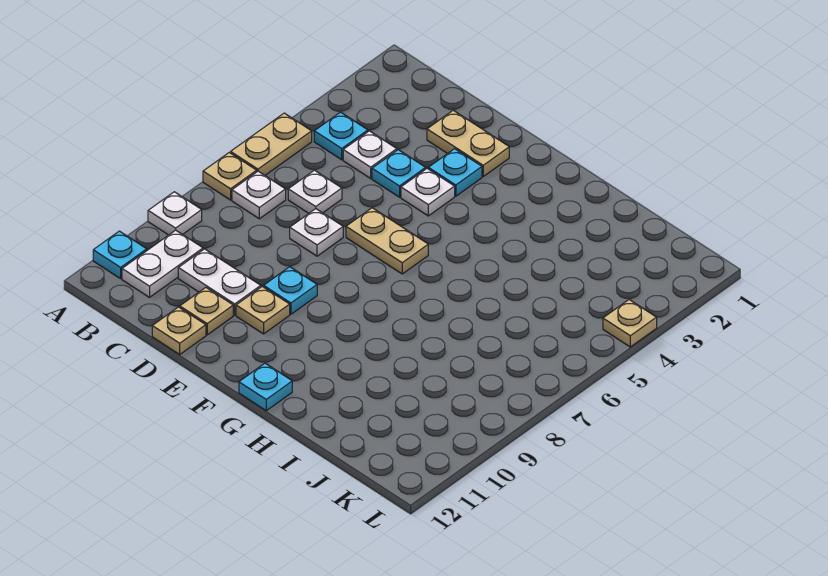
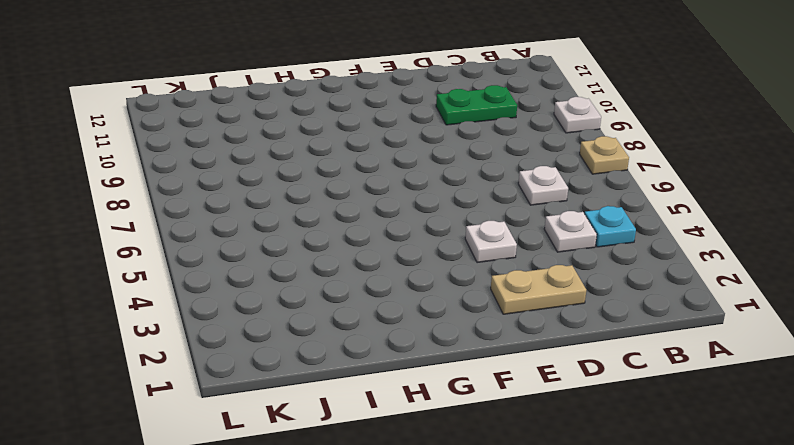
green plate C10:D10 level 1 -> white plate C10:D10 level 1
none -> tan plate A5:A6 level 1
none -> cyan plate A11 level 1
none -> white plate B7 level 1

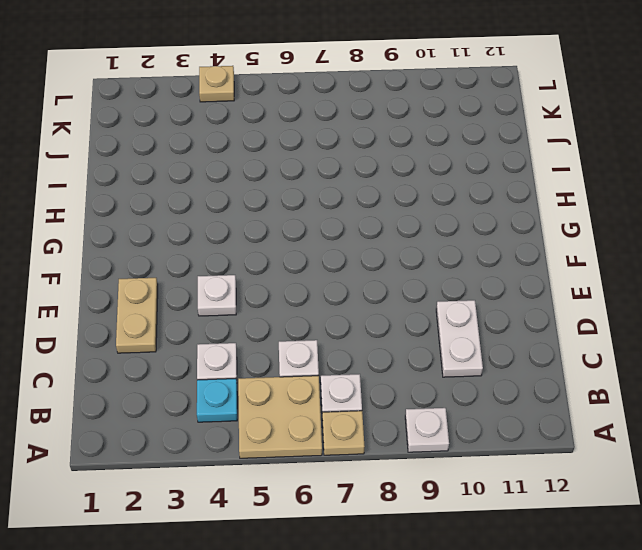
tan plate A5:B6 level 1 -> tan plate A5:A6 level 1
none -> cyan plate A11 level 1
none -> white plate B10:B11 level 1
none -> cyan plate D4 level 1

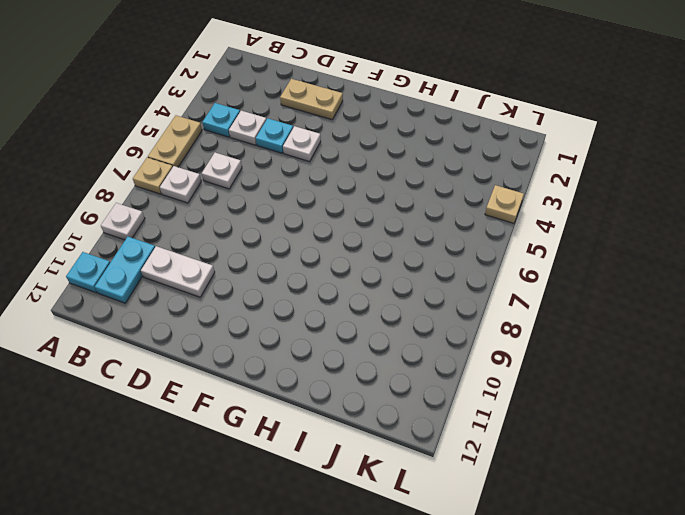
cyan plate B10:B11 level 1 -> white plate B10:B11 level 1
none -> white plate D7 level 1
none -> tan plate D11 level 1
none -> tan plate D12 level 1

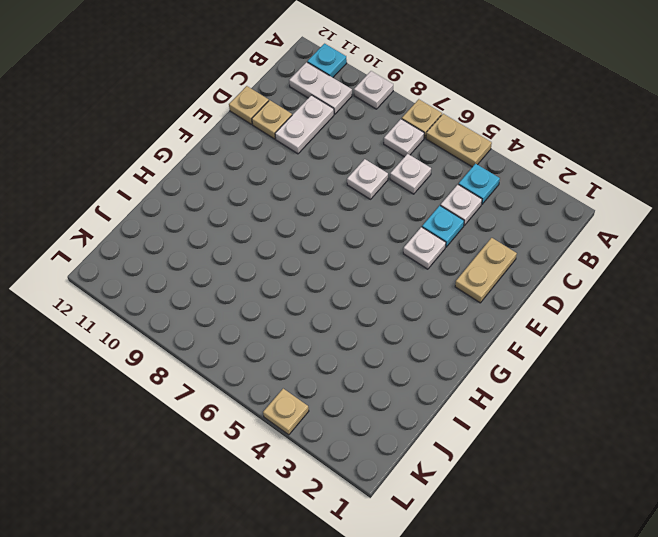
none -> cyan plate E3 level 1
none -> tan plate E6:F6 level 1
none -> cyan plate E9 level 1

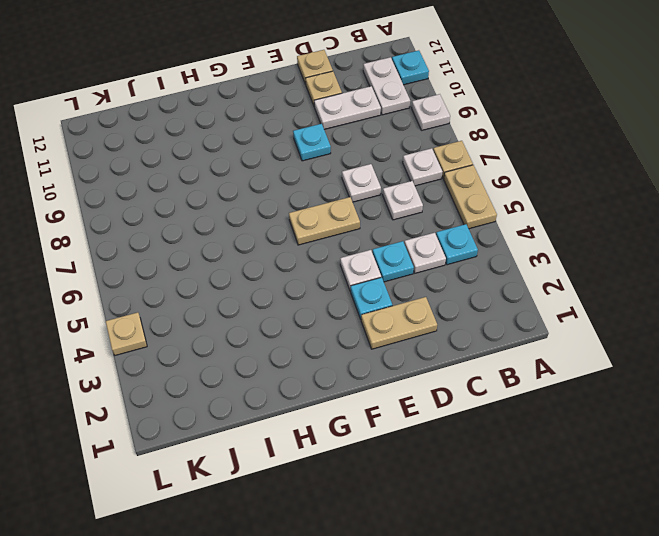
none -> tan plate E10 level 1
none -> cyan plate G12 level 1

